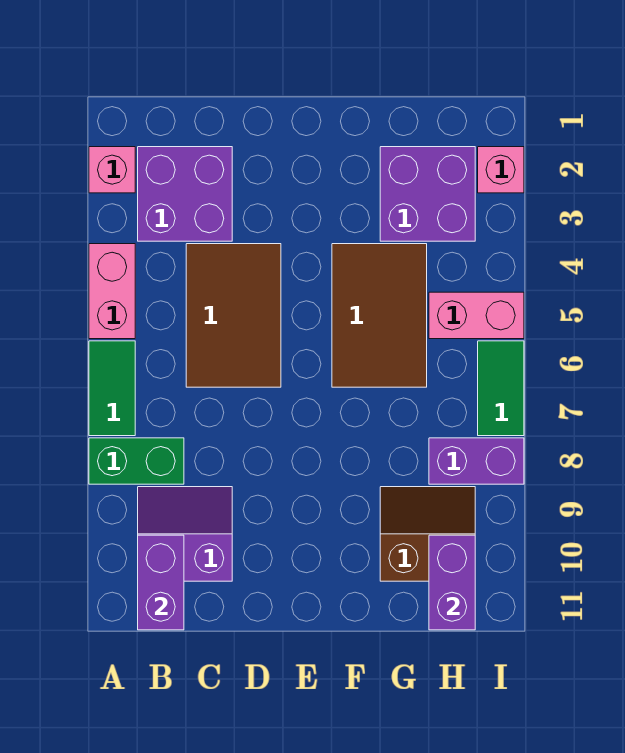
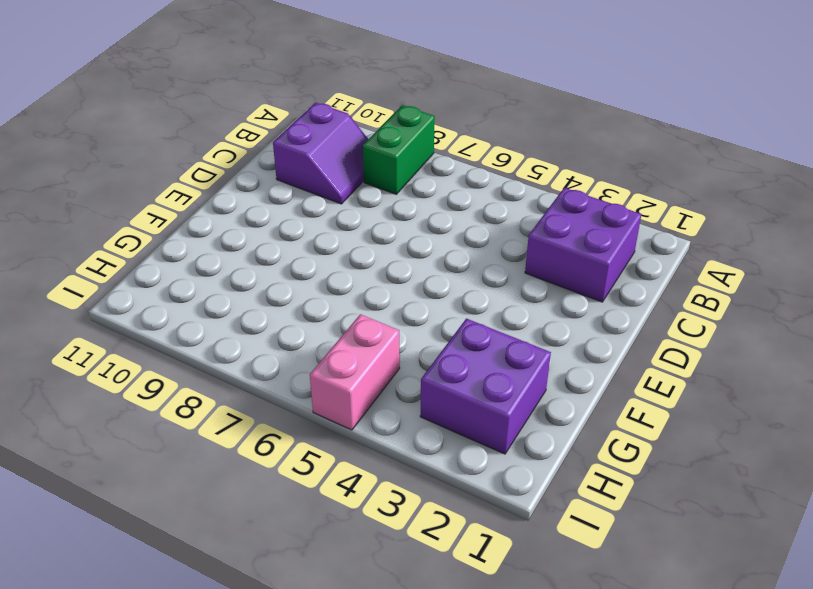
none -> pink brick A2 level 1
none -> pink brick A4:A5 level 1
none -> green tile A6:A7 level 1

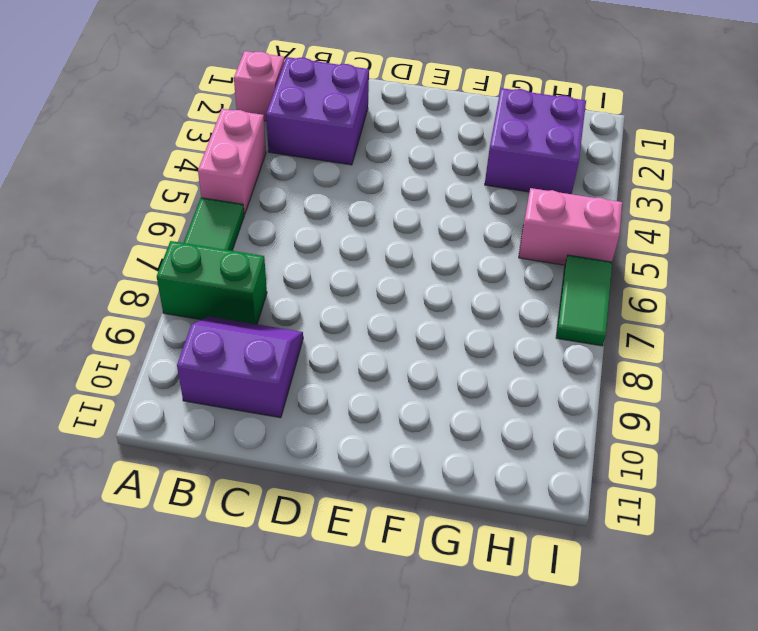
none -> brown tile C4:D6 level 1
none -> brown tile F4:G6 level 1
none -> brown slope G9:H10 level 1 top 10

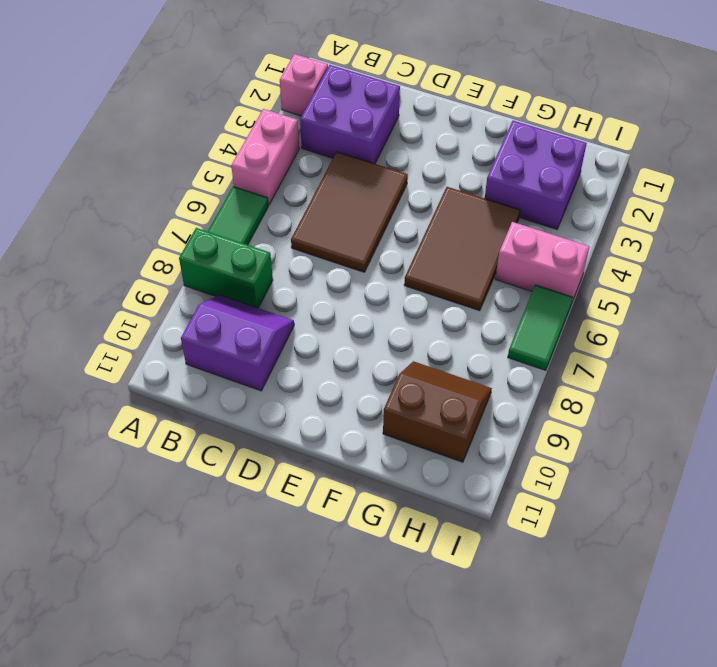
none -> purple brick H8:I8 level 1
none -> pink brick I2 level 1
none -> purple brick B10:B11 level 2

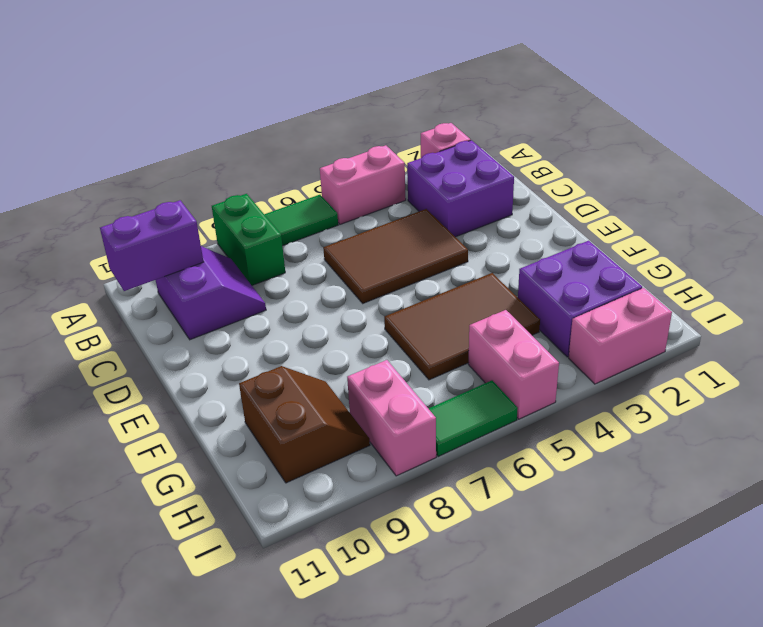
pink brick H8:I8 level 1 -> purple brick H8:I8 level 1
pink brick I2:I3 level 1 -> pink brick I2 level 1
none -> purple brick H10:H11 level 2

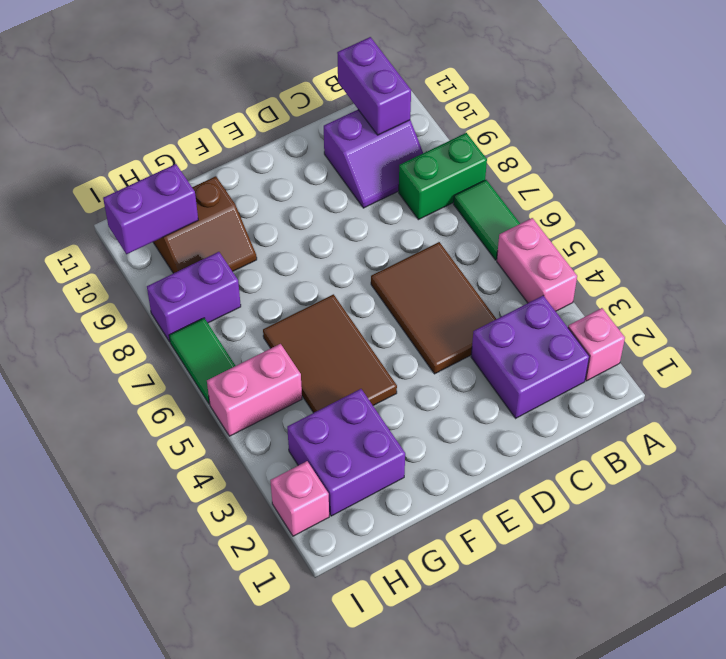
purple brick H10:I10 level 2 -> purple brick H10:H11 level 2

